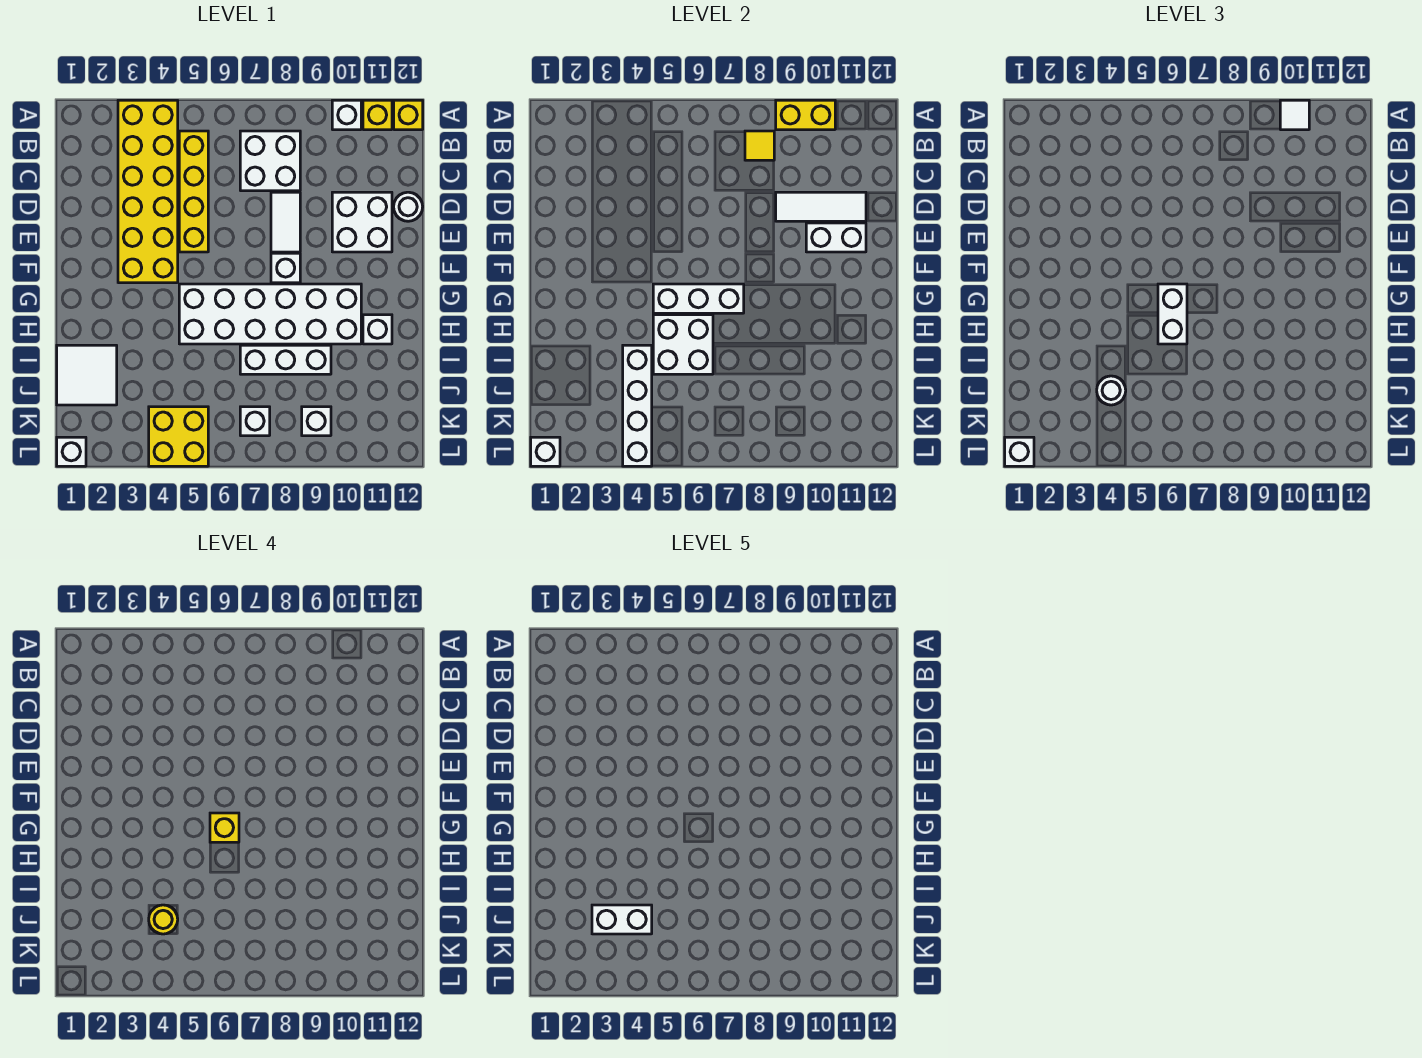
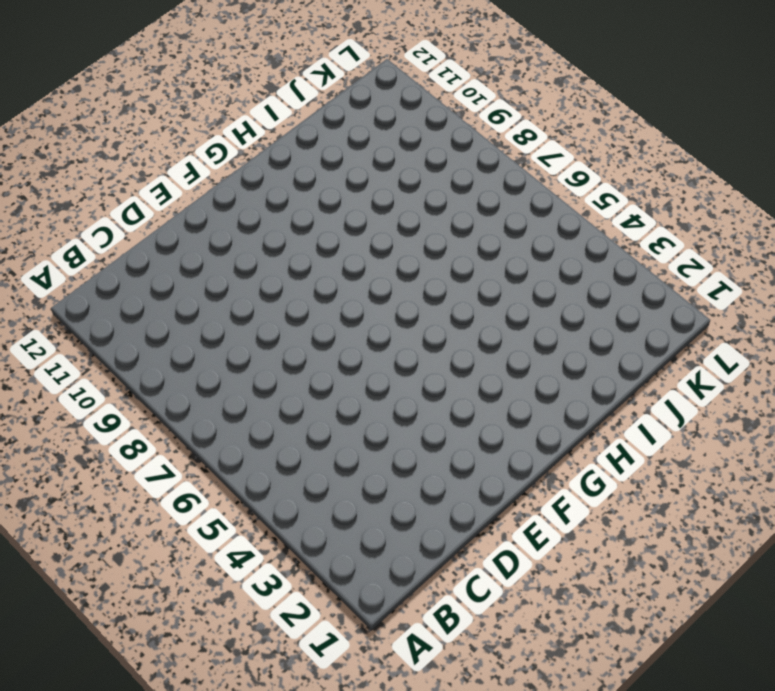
none -> yellow brick A3:F4 level 1
none -> white brick A10 level 1
none -> yellow brick A11 level 1
none -> yellow brick A12 level 1

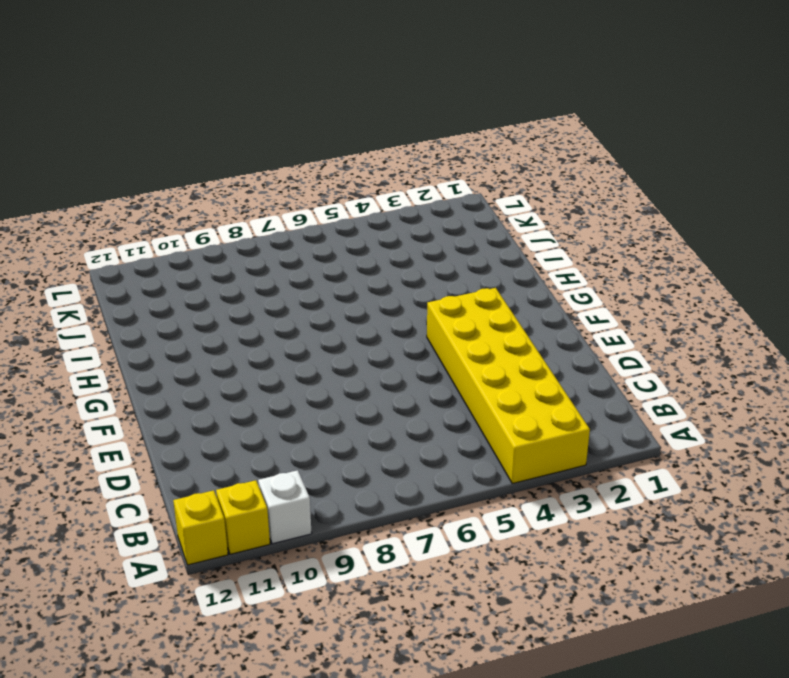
none -> yellow brick B5:E5 level 1
none -> white brick B7:C8 level 1
none -> white tile D8:E8 level 1
none -> white brick D10:E11 level 1

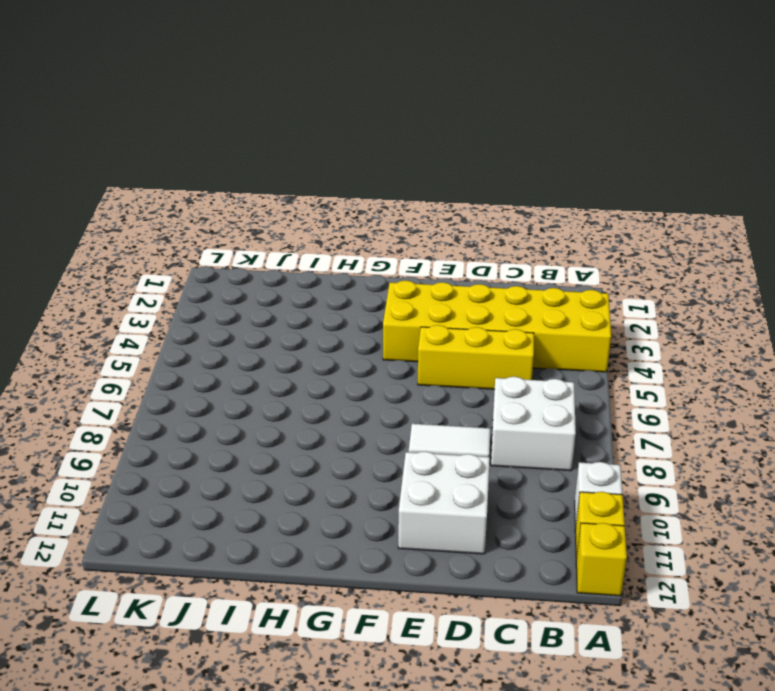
yellow brick C5:E5 level 1 -> yellow brick B5:E5 level 1
none -> white round brick D12 level 1
none -> white brick F8 level 1
none -> white brick G5:H10 level 1
none -> white brick H11 level 1

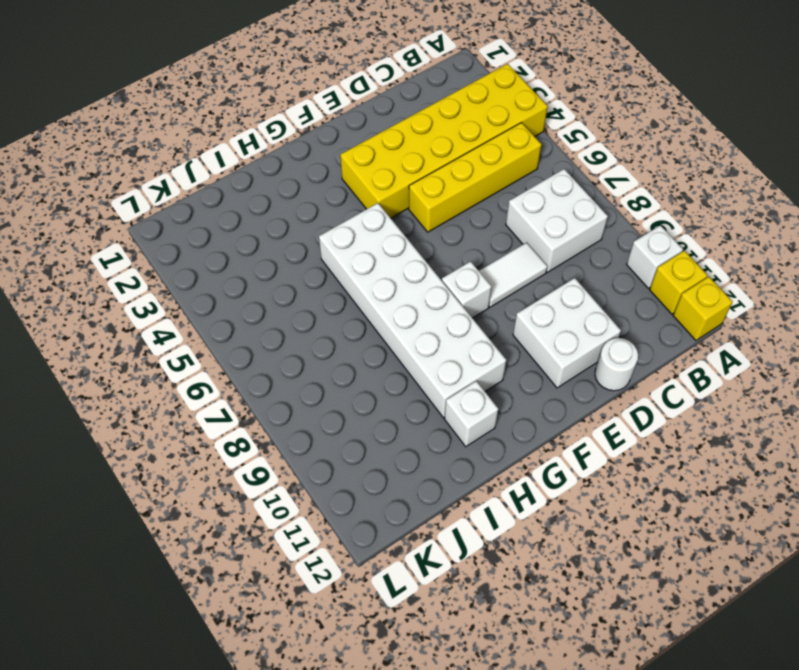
none -> white tile I1:J2 level 1
none -> white brick I7:I9 level 1
none -> yellow brick K4:L5 level 1
none -> white brick K7 level 1

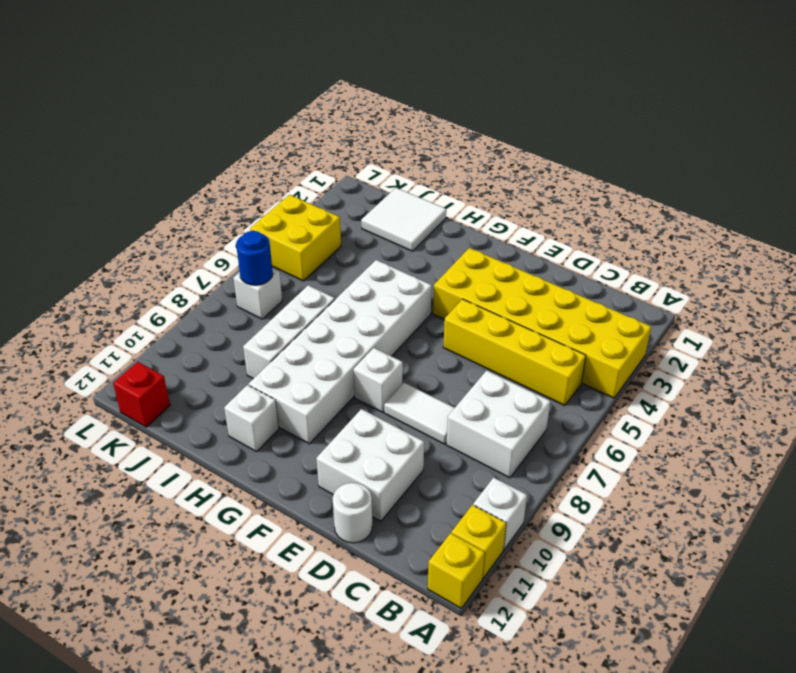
blue round brick K7 level 2 -> none
red brick K12 level 1 -> none
none -> white brick K9 level 1
none -> white brick L1 level 1
none -> yellow brick A9:A10 level 2
none -> yellow tile B8 level 2

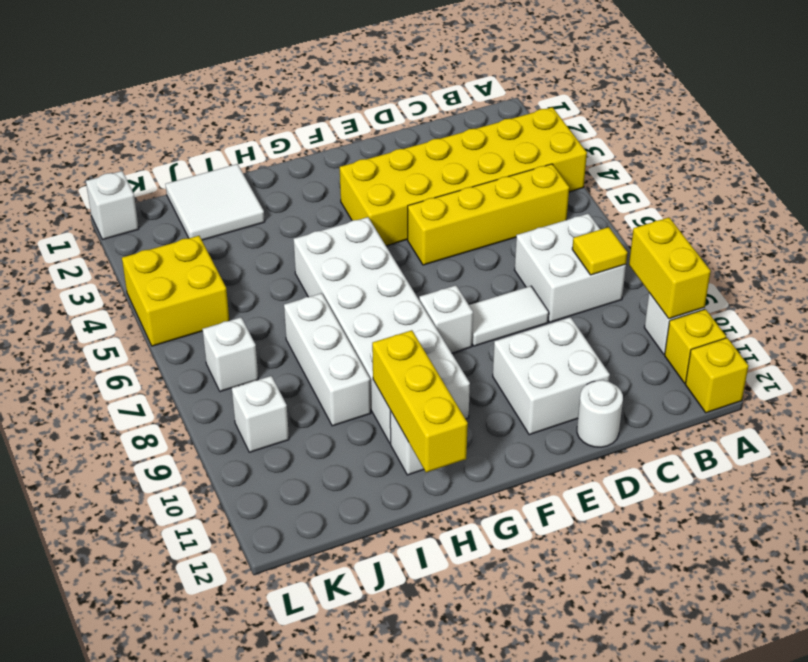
yellow brick H10:H12 level 2 -> none
none -> white tile D9:D11 level 2
none -> white brick E10:E11 level 2
none -> white brick G5:G7 level 2
none -> white brick H5:I6 level 2

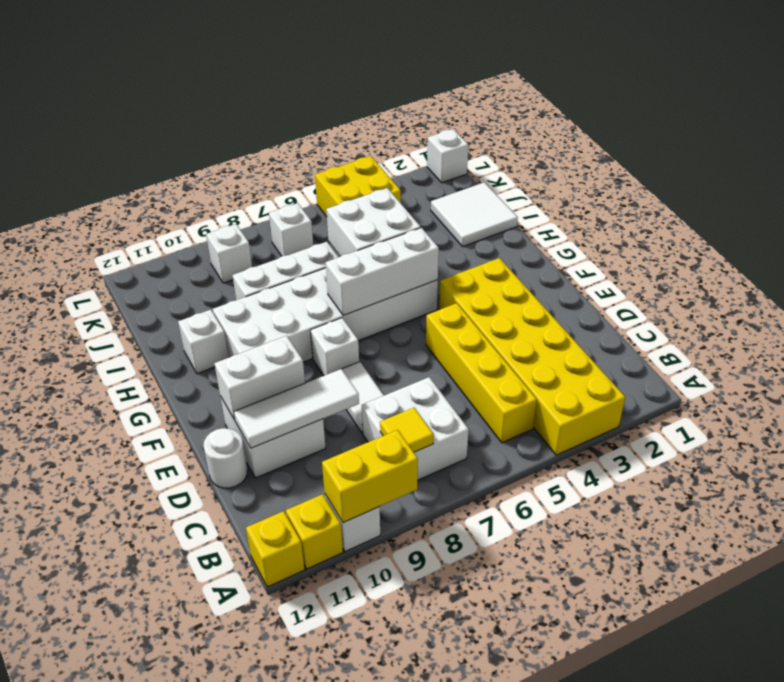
none -> white brick I4:L4 level 2
none -> white brick L1 level 2
none -> white tile A10 level 3
none -> white brick G6:H6 level 3

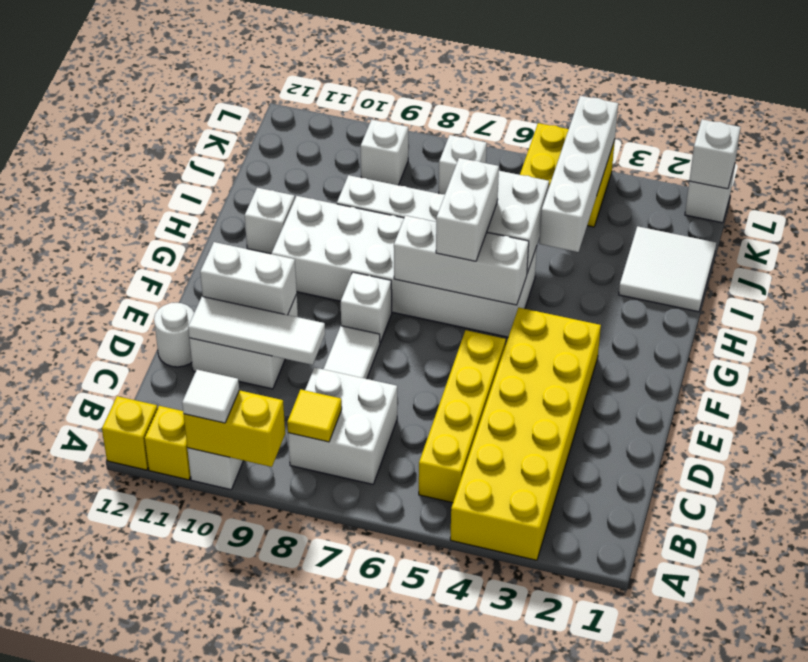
none -> white round brick J4 level 3
none -> white brick L1 level 3
none -> yellow brick G6 level 4
none -> yellow round brick J4 level 4

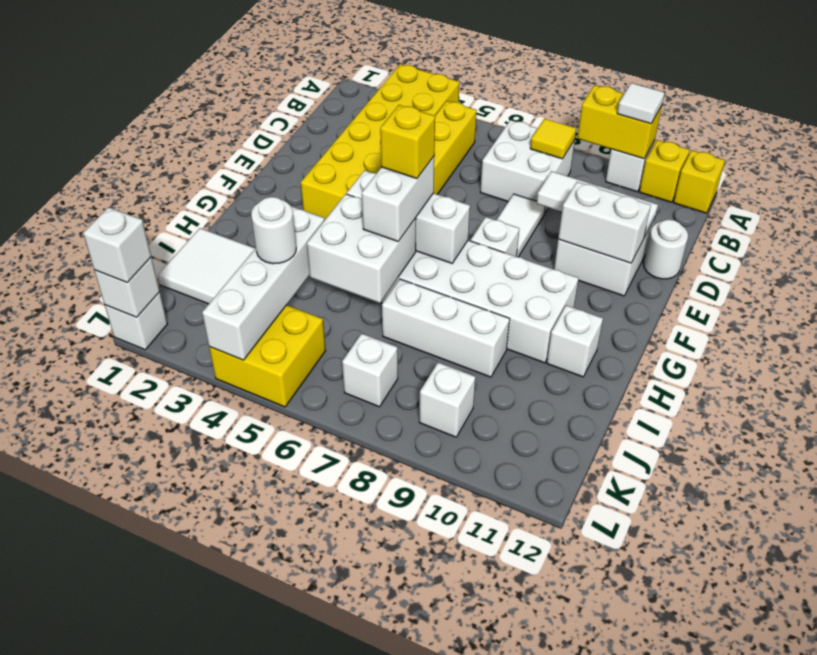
none -> yellow round brick J4 level 4
none -> white brick J3:J4 level 5

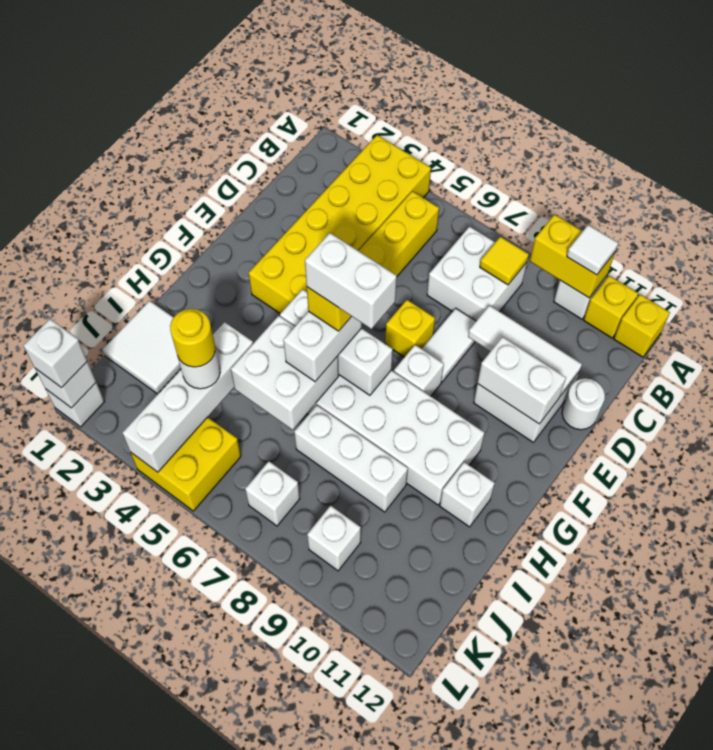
yellow brick E7 level 1 -> none
white brick G6:G7 level 5 -> white brick J3:J4 level 5

